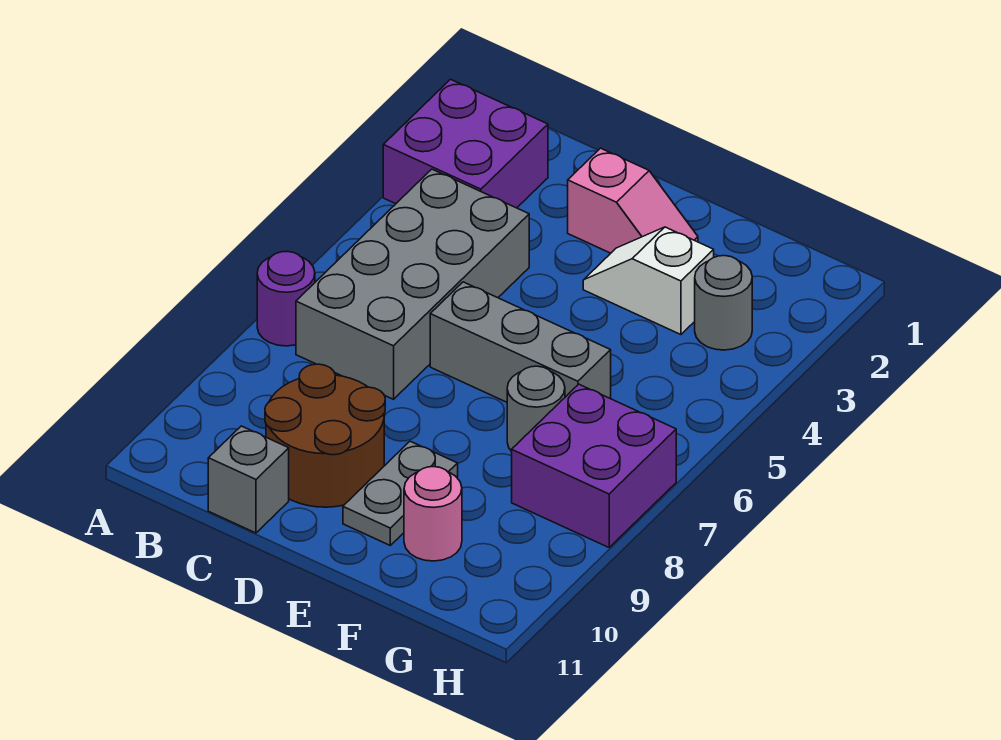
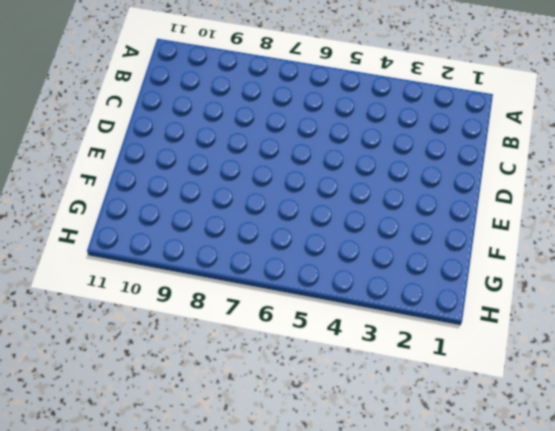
none -> purple brick A2:B3 level 1
none -> purple round brick A7 level 1
none -> grey brick B4:C7 level 1

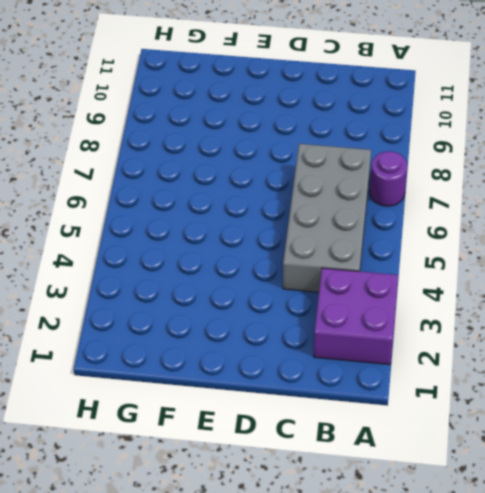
none -> brown round brick C9:D10 level 1
none -> grey brick C11 level 1
none -> pink slope D2:E2 level 1 top D

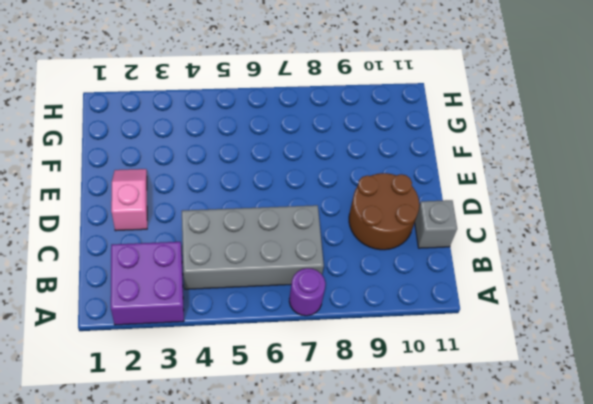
none -> grey brick D6:F6 level 1
none -> white slope E3:F3 level 1 top F
none -> grey plate E9:E10 level 1

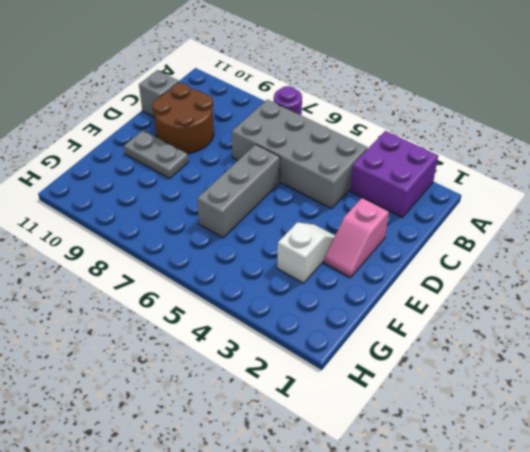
none -> grey round brick F7 level 1
none -> pink round brick F10 level 1
none -> grey round brick G3 level 1

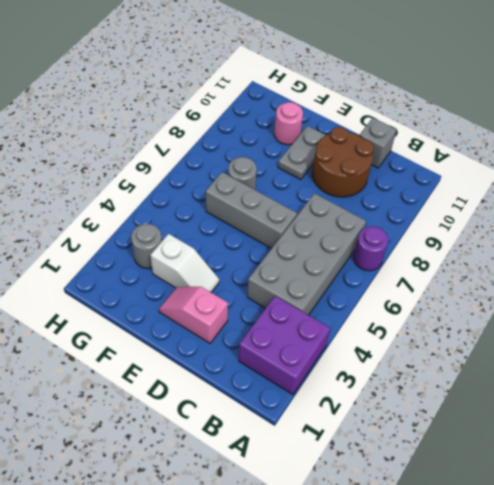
none -> purple brick G7:H8 level 1

